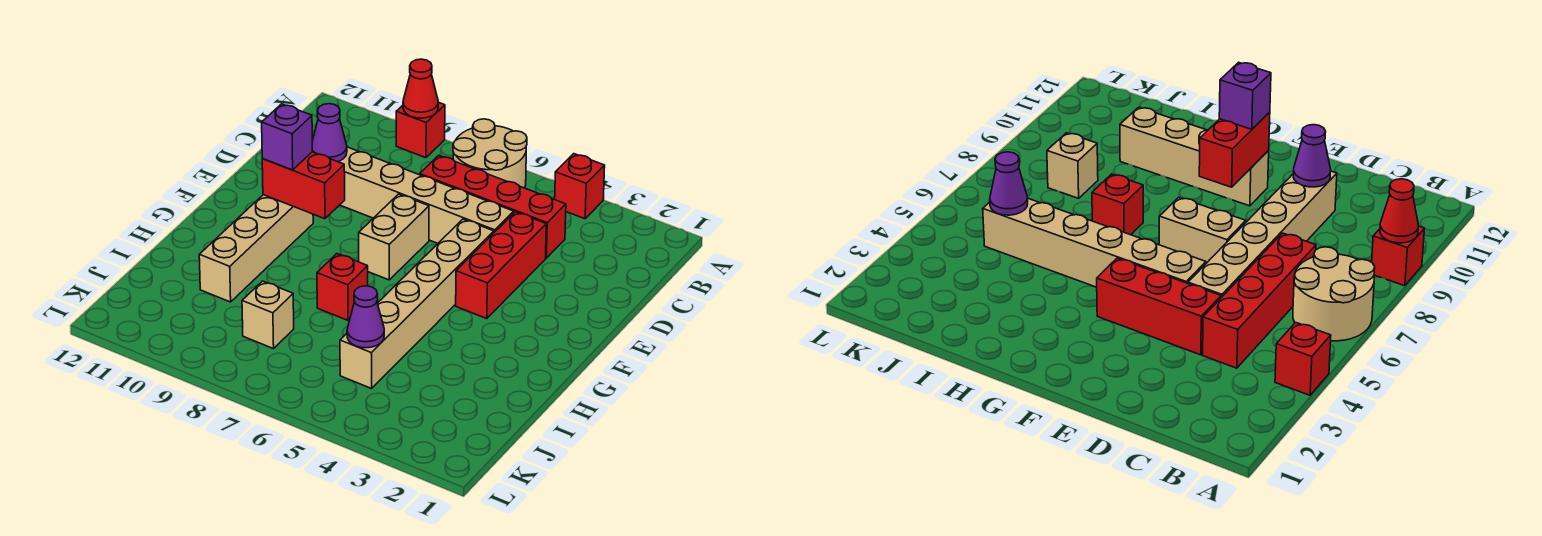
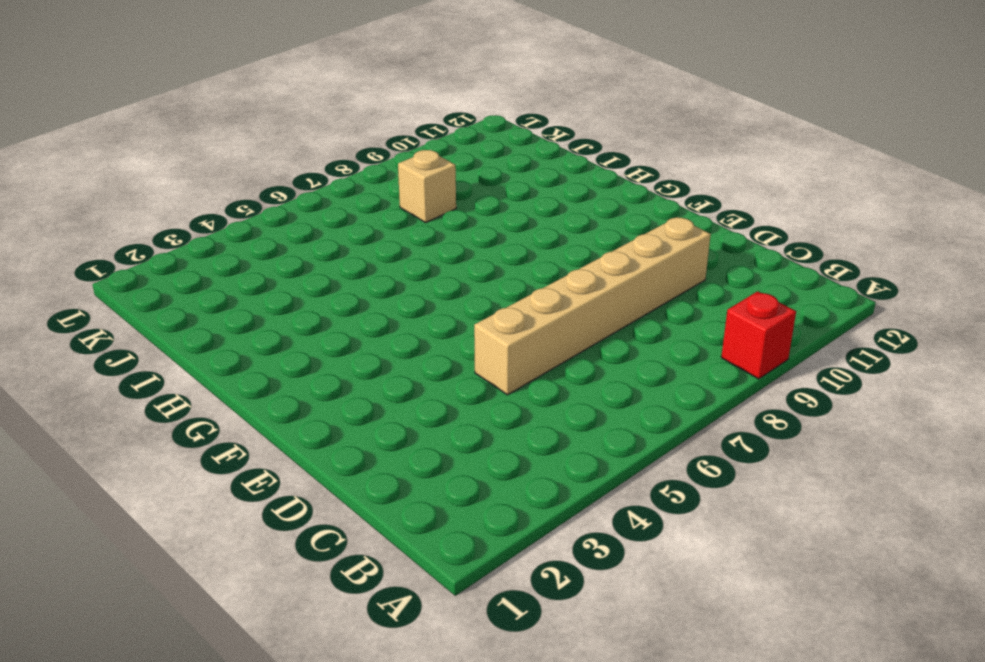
none -> red brick A4 level 1
none -> tan round brick A6:B7 level 1
none -> red brick C4:C7 level 1

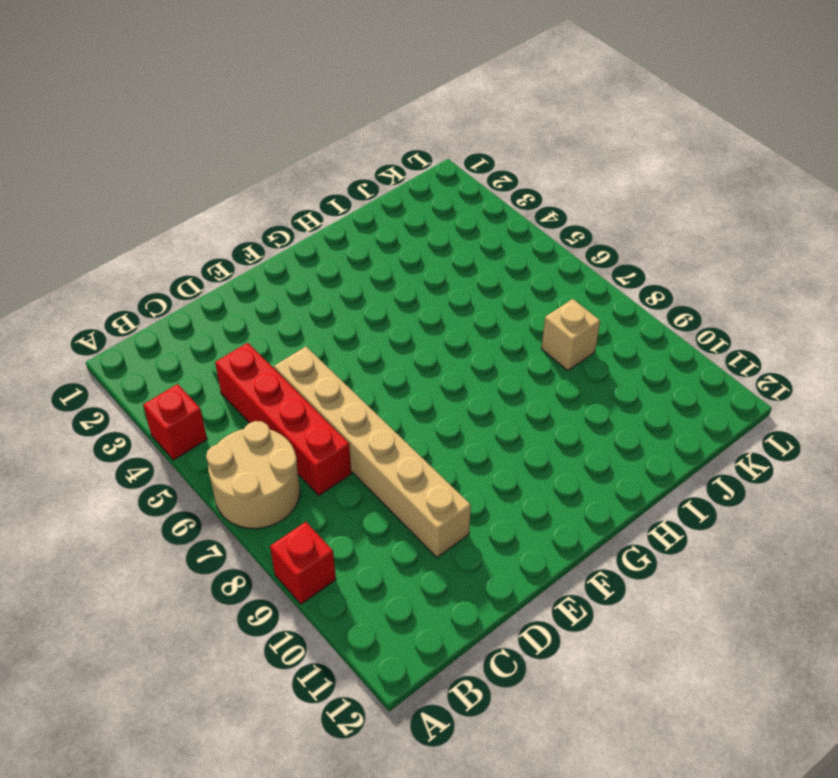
none -> red brick D4:F4 level 1
none -> tan brick E5:J5 level 1
none -> tan brick E7:F7 level 1

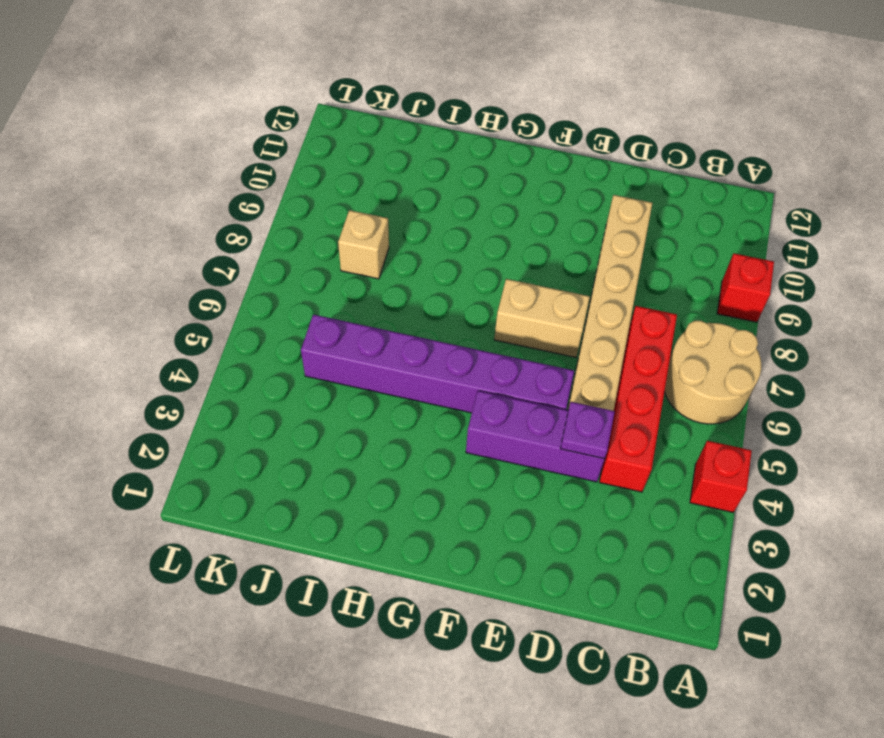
purple brick D4:F4 level 1 -> red brick D4:F4 level 1
purple plate D4 level 2 -> none
purple brick E5:J5 level 1 -> tan brick E5:J5 level 1
none -> tan brick F10:I10 level 1
none -> red brick H7 level 1
none -> red cone A9 level 2

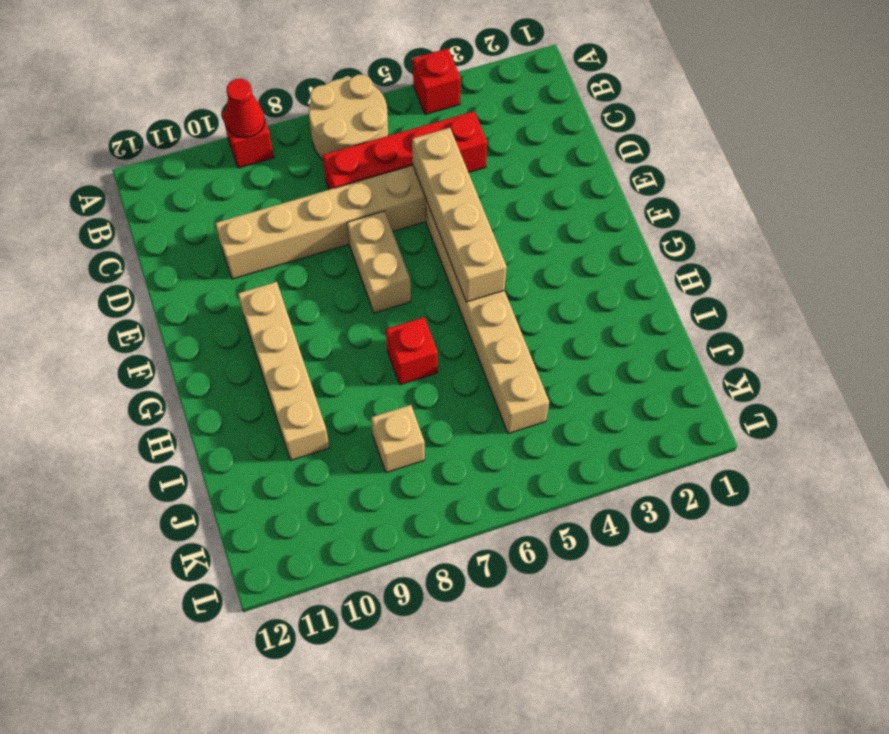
tan brick D5:G5 level 2 -> none
none -> red brick D4:F4 level 1
none -> purple cone D10 level 2
none -> red brick F9:F10 level 2

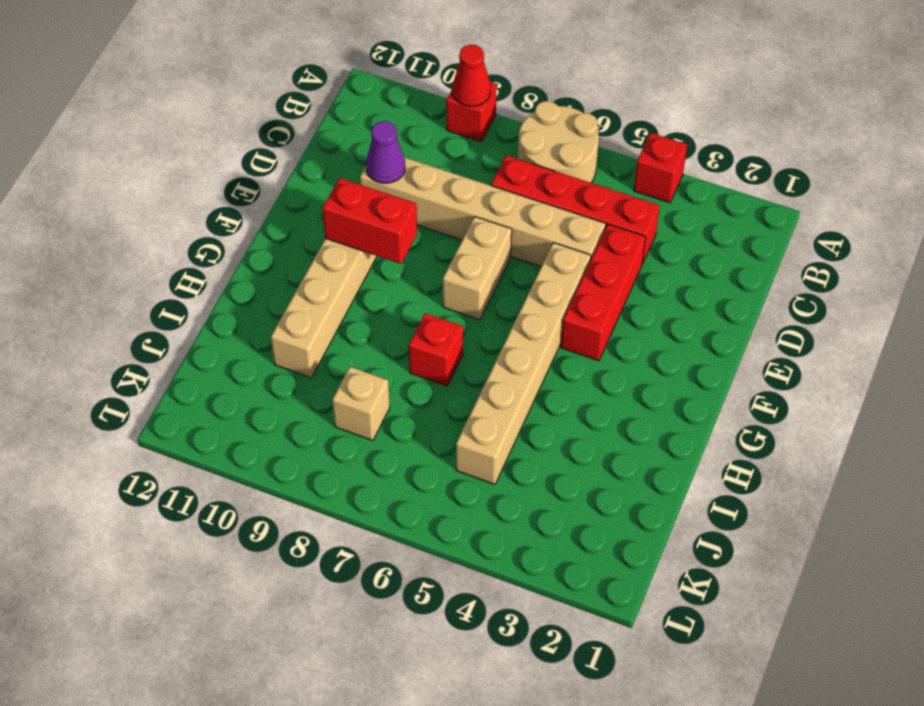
none -> purple cone J5 level 2
none -> purple brick F10 level 3

